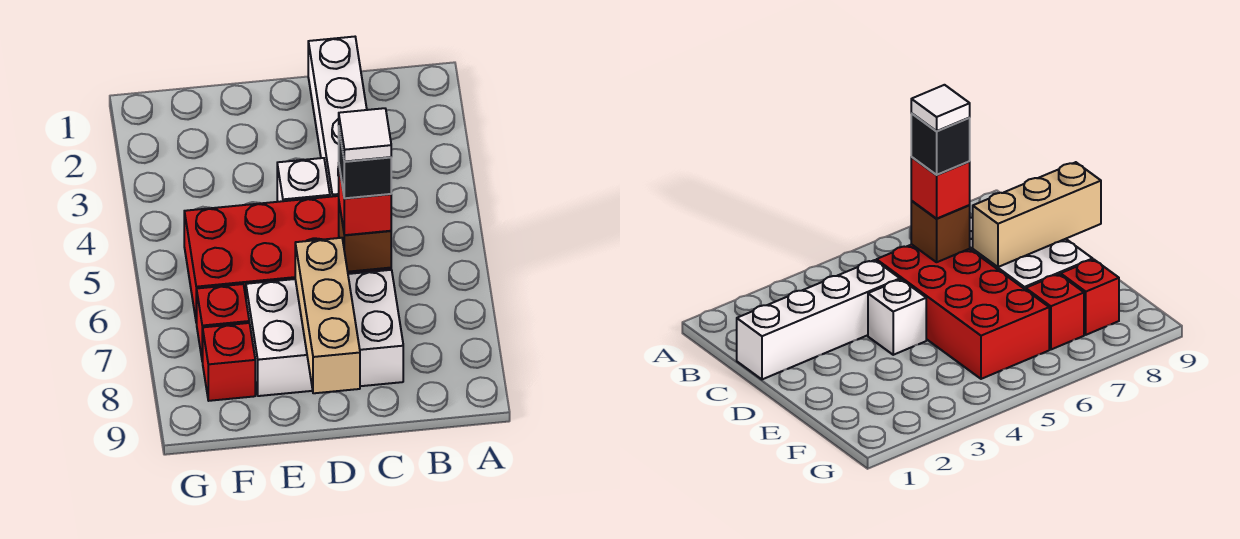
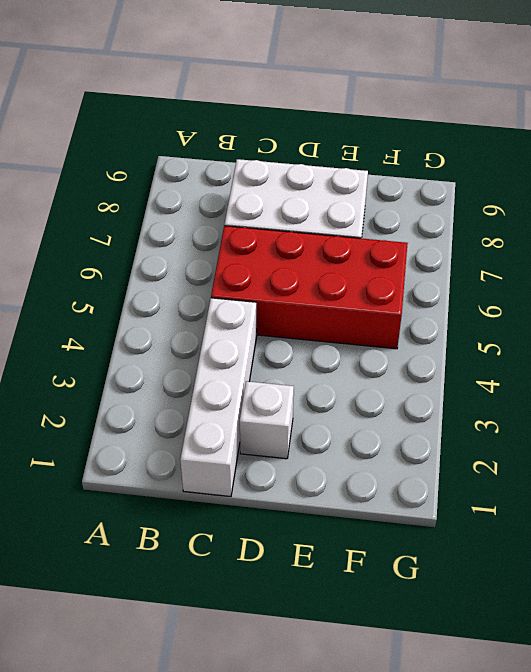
white brick D2 level 1 -> white brick D4 level 1
none -> red brick F7 level 1
none -> red brick F8 level 1

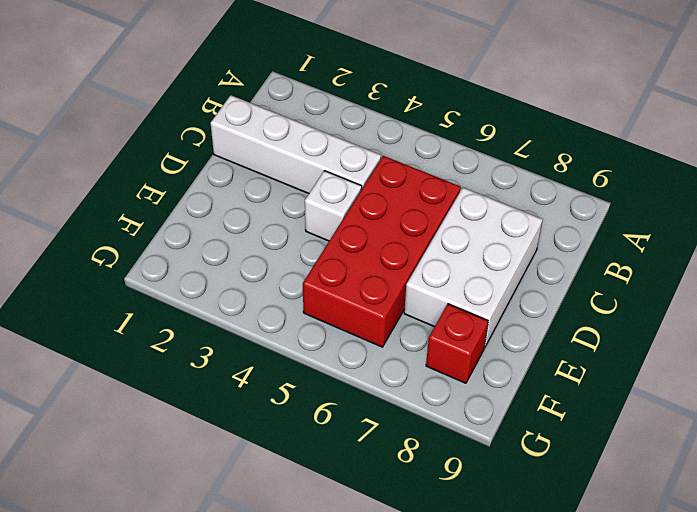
none -> red brick F7 level 1
none -> brown brick C6 level 2

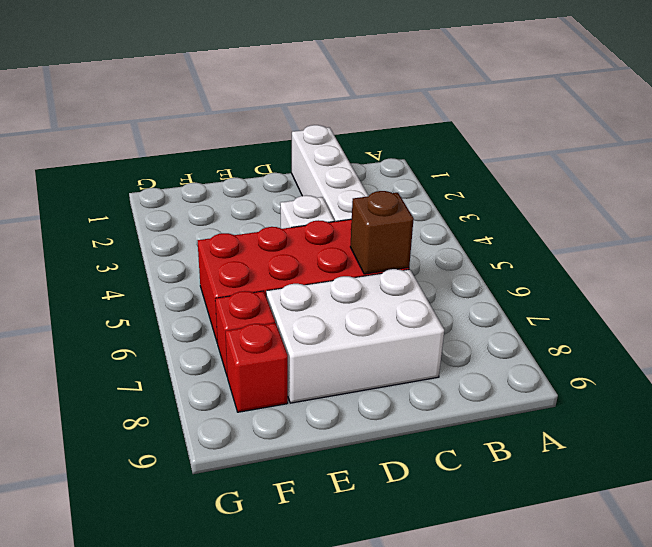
none -> tan brick D7:D9 level 2
none -> red brick C6 level 3

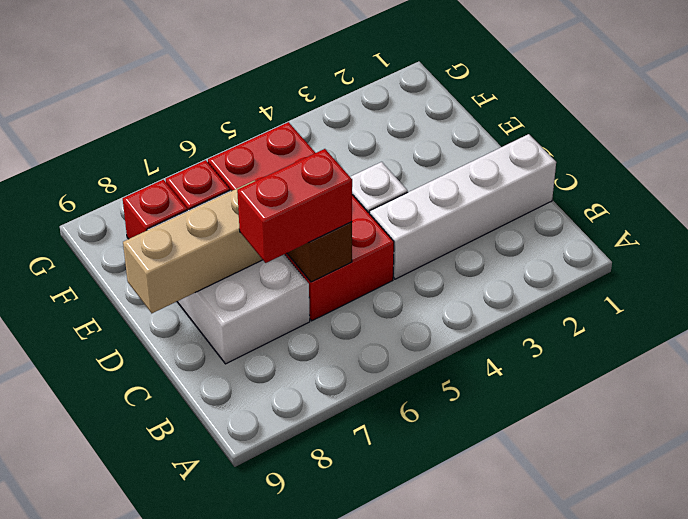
red brick C6:C7 level 3 -> red brick C6 level 3
none -> black brick C6 level 4
none -> white tile C6 level 5

